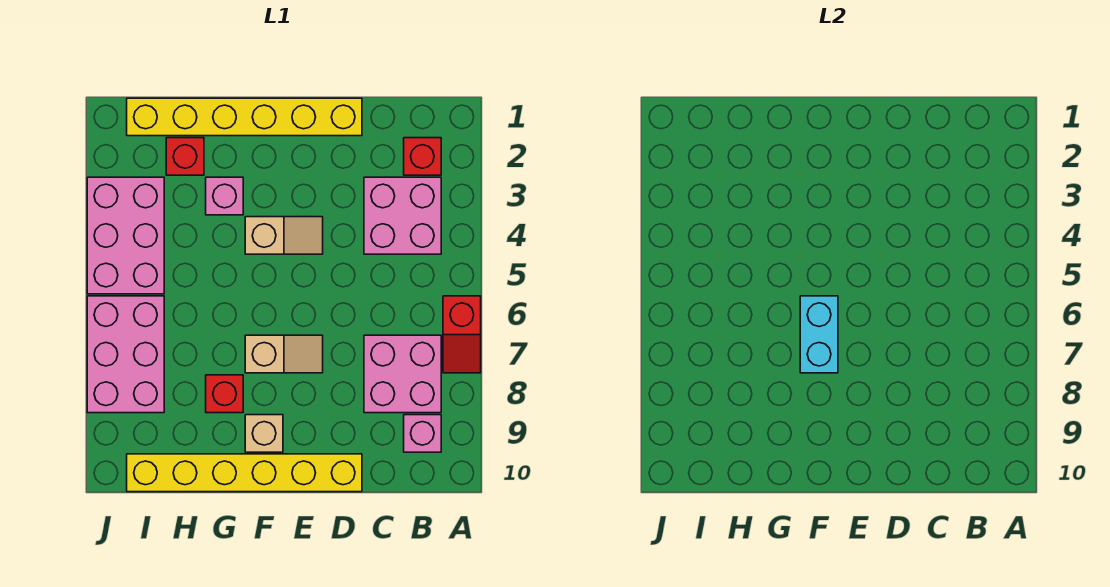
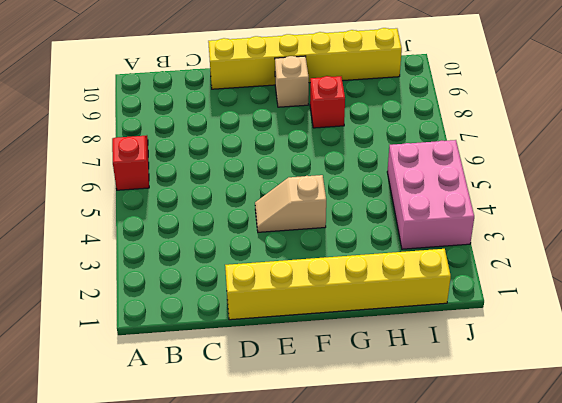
none -> red brick B2 level 1
none -> pink brick B3:C4 level 1
none -> pink brick B7:C8 level 1

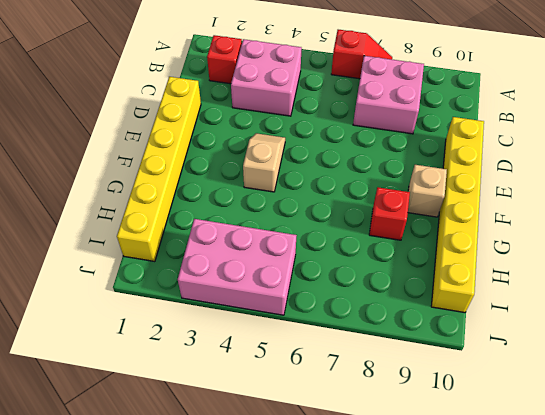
none -> pink brick B9 level 1
none -> tan slope E7:F7 level 1 top F
none -> pink brick G3 level 1

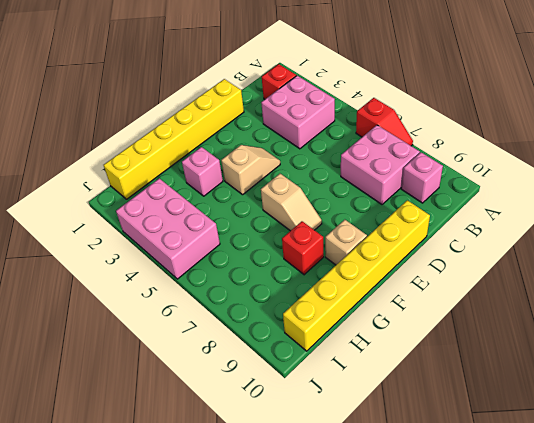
tan slope F6:F7 level 1 top 6 -> tan slope E7:F7 level 1 top F
none -> red brick H2 level 1
none -> pink brick I6:J8 level 1
none -> cyan brick F6:F7 level 2

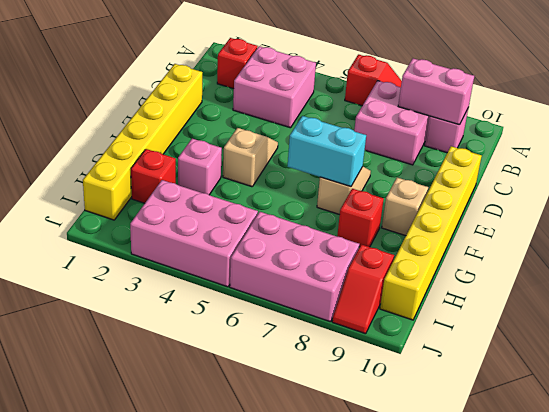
pink brick B8:B9 level 2 -> none
red slope I9:J9 level 1 top I -> none

